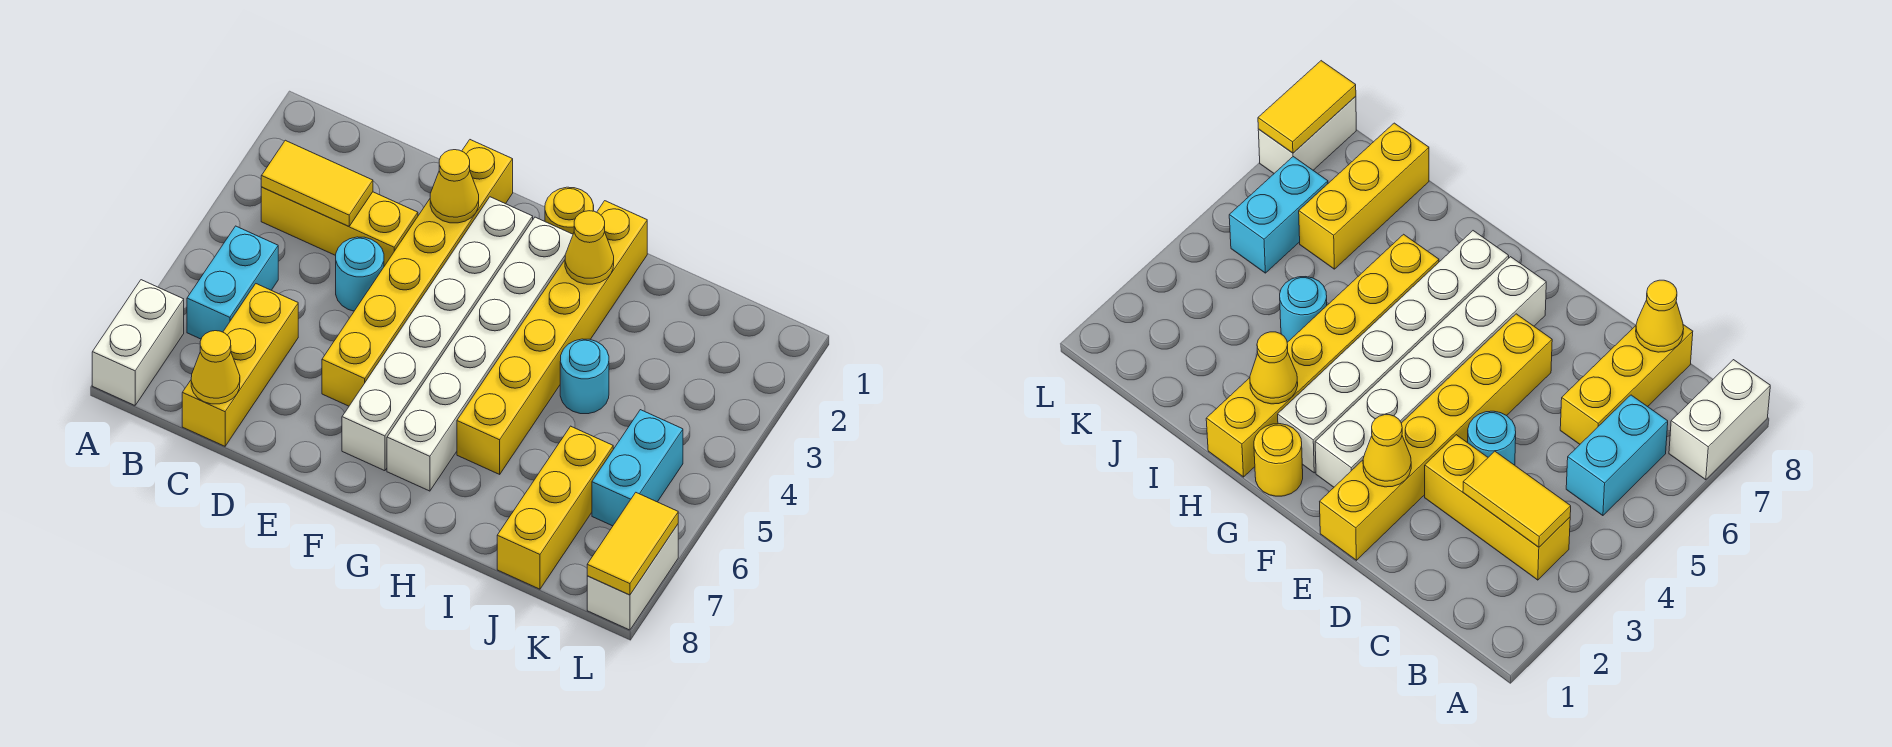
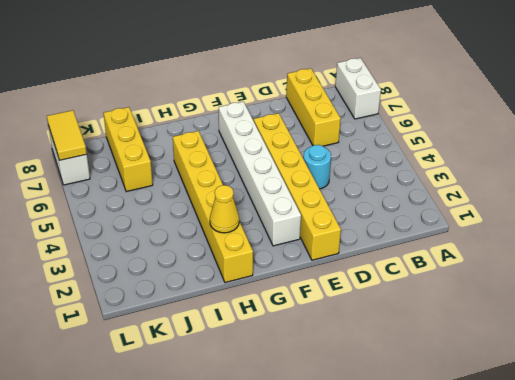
none -> yellow brick B3:D3 level 1
none -> cyan brick B5:B6 level 1
none -> yellow round brick G1 level 1

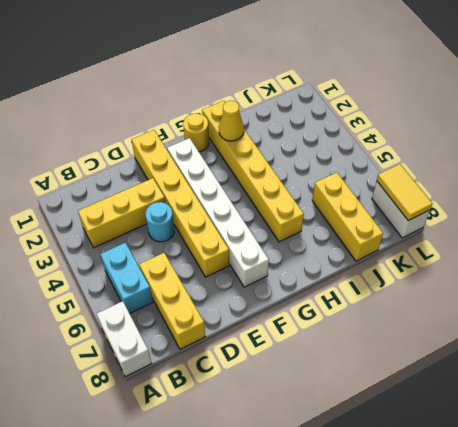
none -> white brick G2:G7 level 1
none -> cyan round brick I4 level 1
none -> cyan brick K5:K6 level 1

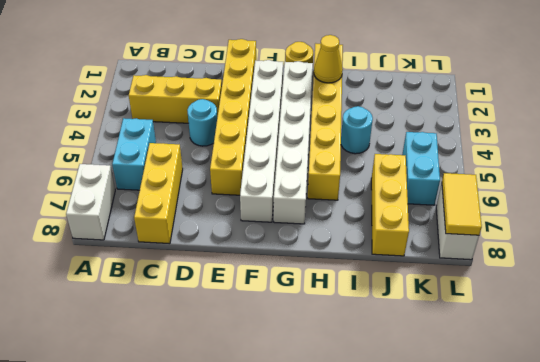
none -> yellow tile B3:C3 level 2
none -> yellow cone C8 level 2
none -> yellow cone E2 level 2

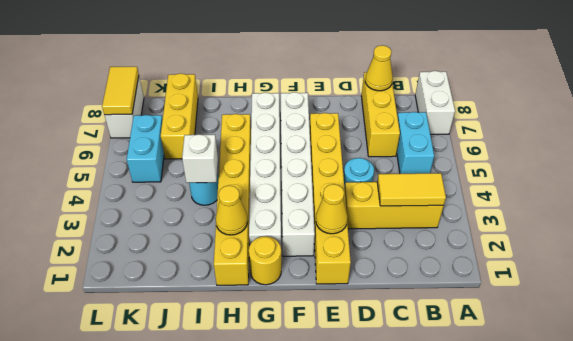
white brick I4 level 2 -> none

